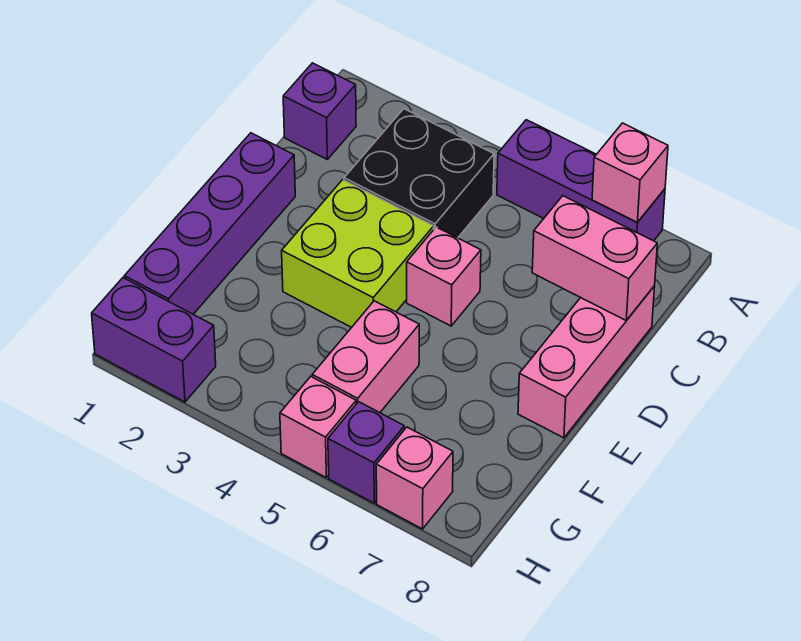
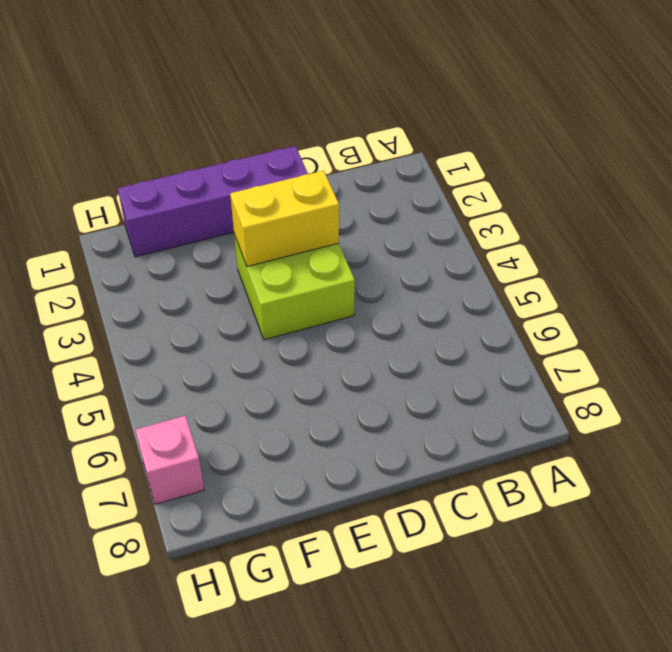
yellow brick D3:E3 level 2 -> none
none -> purple brick A5:A7 level 1
none -> purple brick B1 level 1
none -> black brick B3:C4 level 1

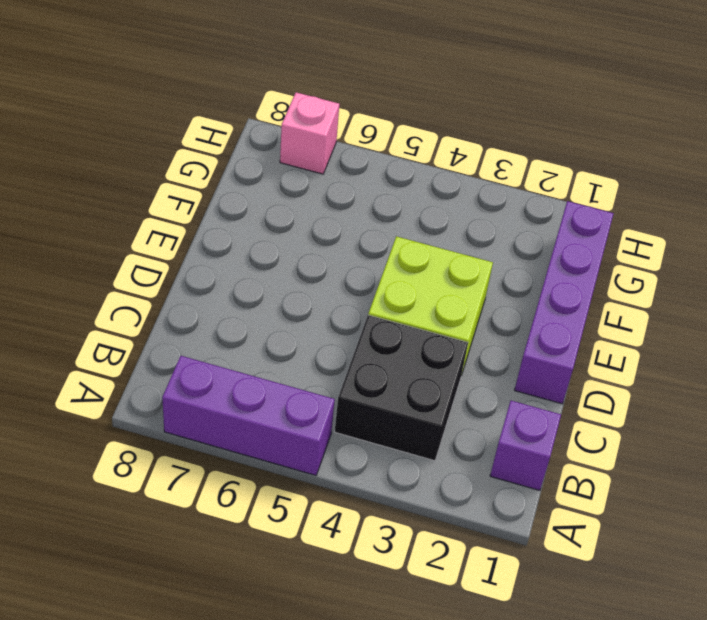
none -> pink brick C8:E8 level 1
none -> pink brick D5 level 1
none -> pink brick F5:G5 level 1

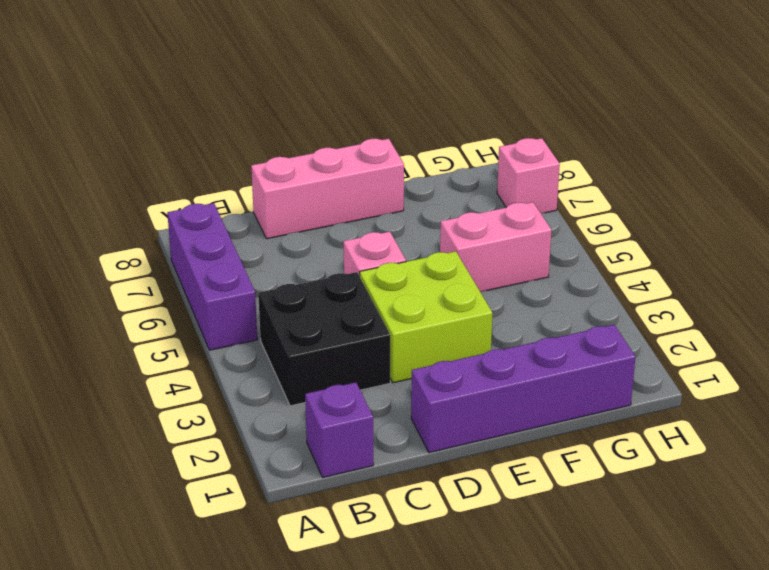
none -> purple brick H1:H2 level 1
none -> pink brick H5 level 1
none -> purple brick H6 level 1

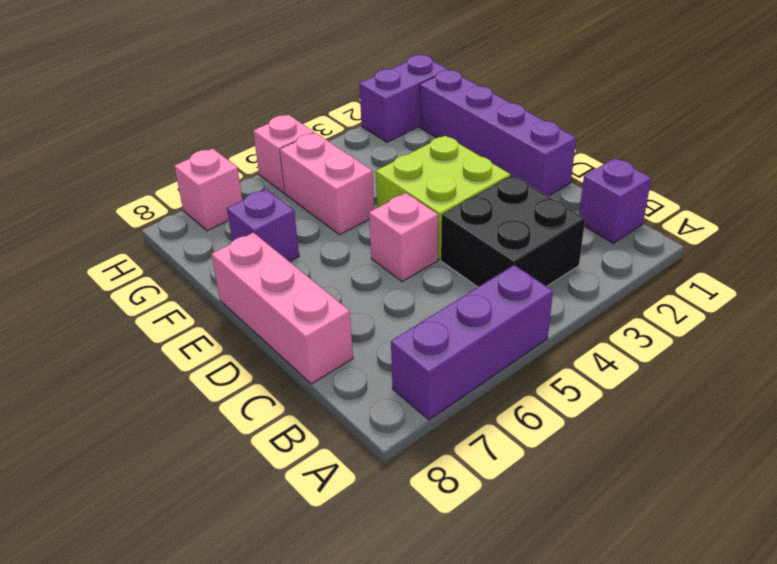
purple brick F7 level 1 -> purple brick H6 level 1
none -> pink brick A7 level 2
none -> pink brick C7:C8 level 2

